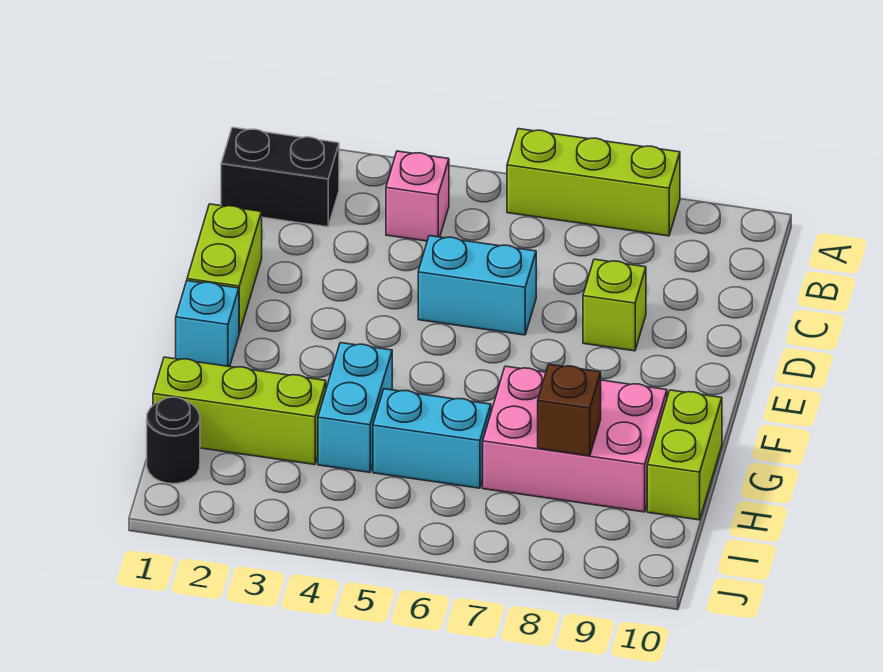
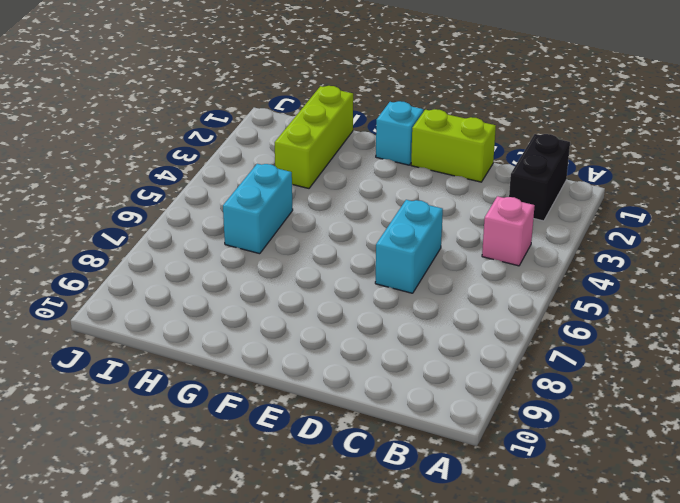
none -> lime brick A6:A8 level 1
none -> lime brick D8 level 1
none -> cyan brick G4:H4 level 1

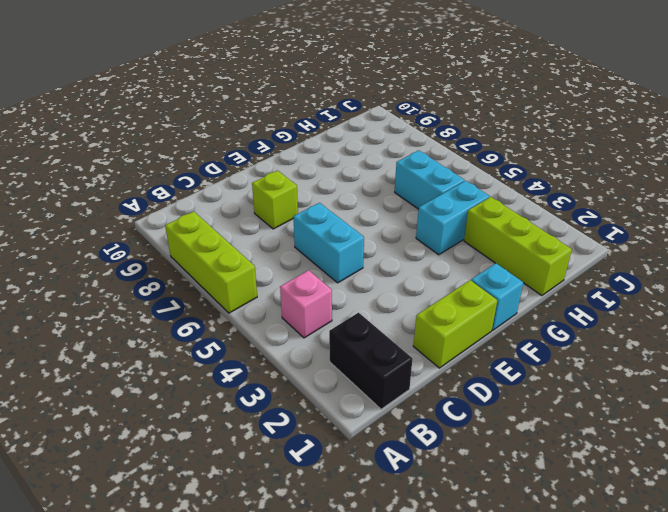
none -> pink brick G7:H9 level 1
none -> lime brick G10:H10 level 1
none -> black round brick I1 level 1

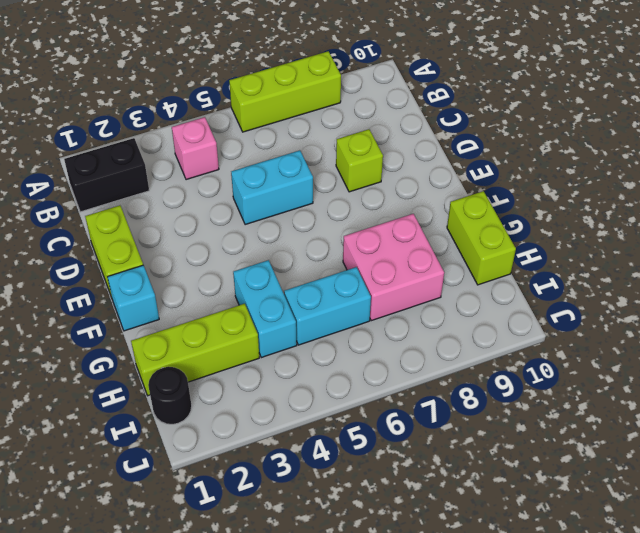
pink brick G7:H8 level 1 -> pink brick G7:H9 level 1
none -> brown brick H8 level 2

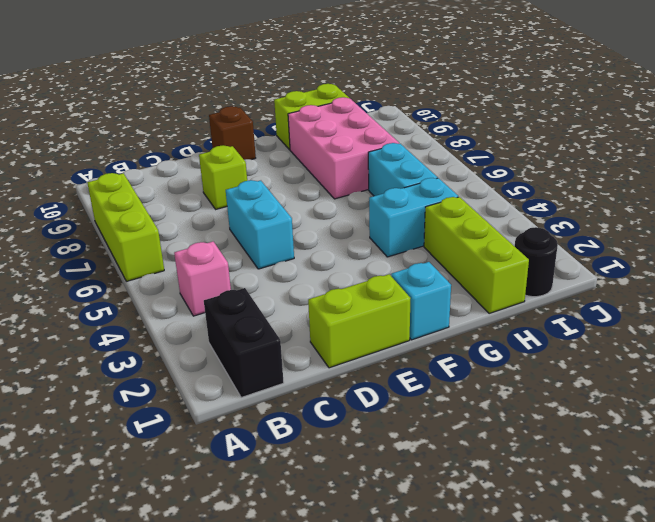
brown brick E10 level 1 -> brown brick H8 level 2

